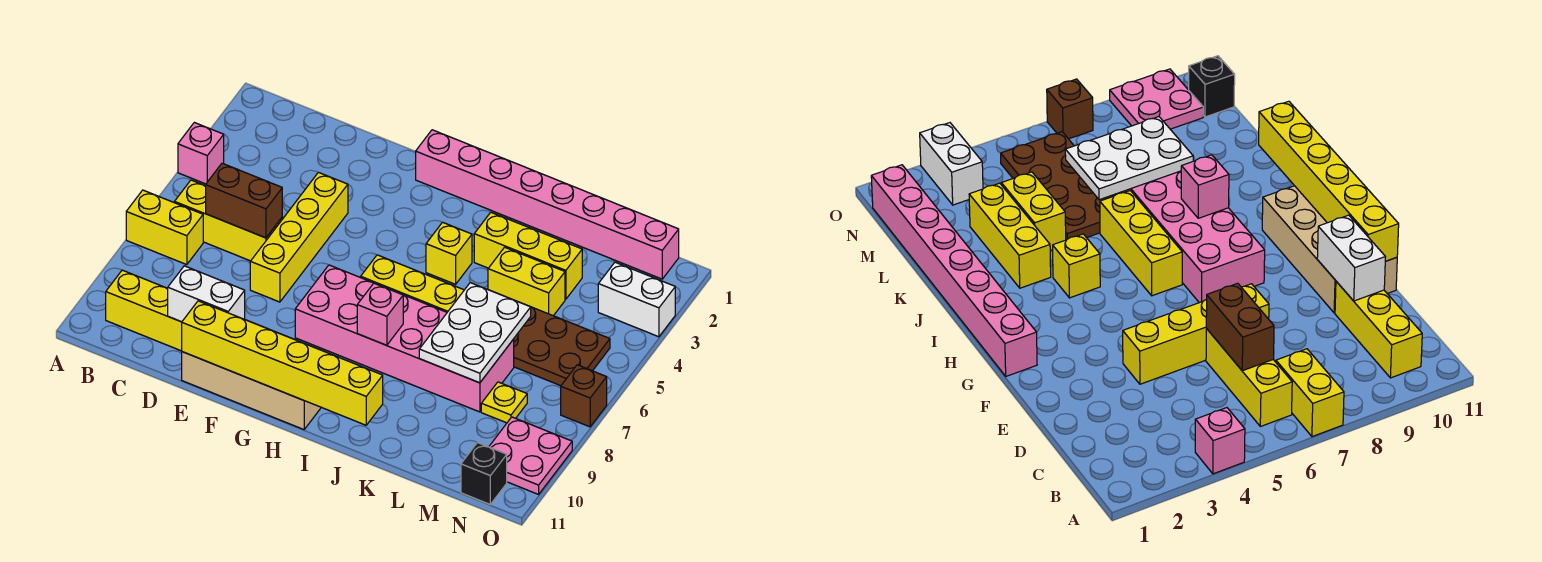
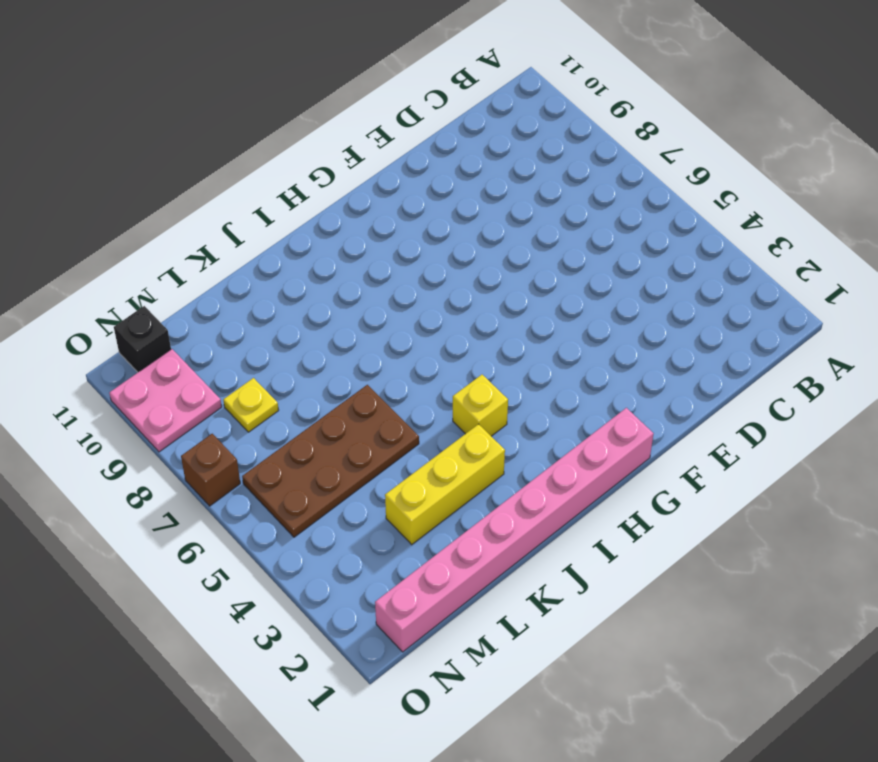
none -> pink brick A4 level 1
none -> yellow brick A7:B7 level 1
none -> yellow brick B6:D6 level 1

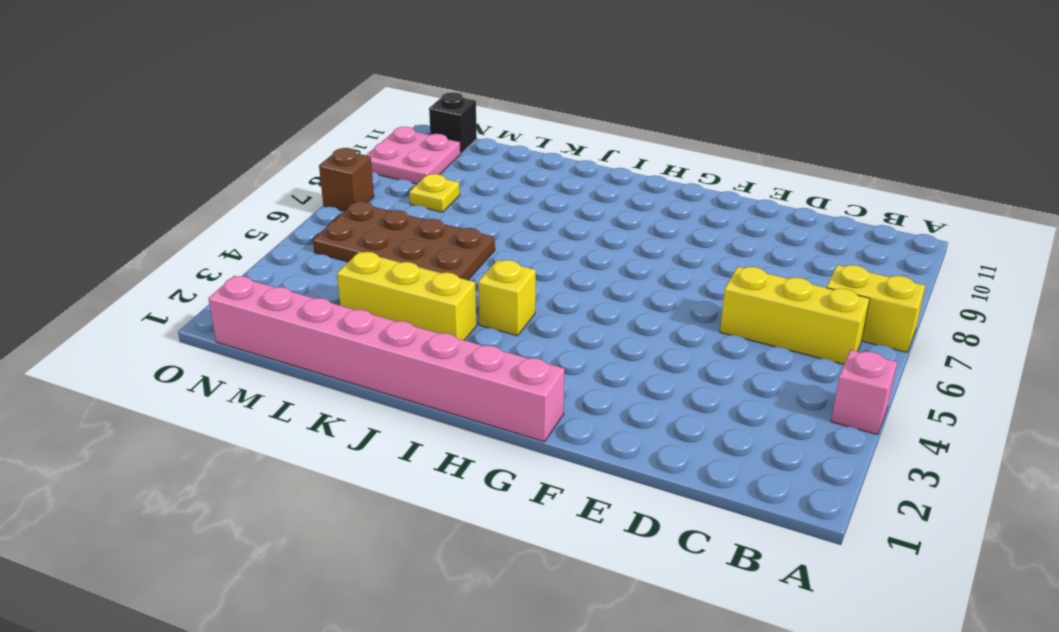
none -> yellow brick B10:D10 level 1
none -> yellow brick E4:E7 level 1
none -> tan brick E10:H11 level 1

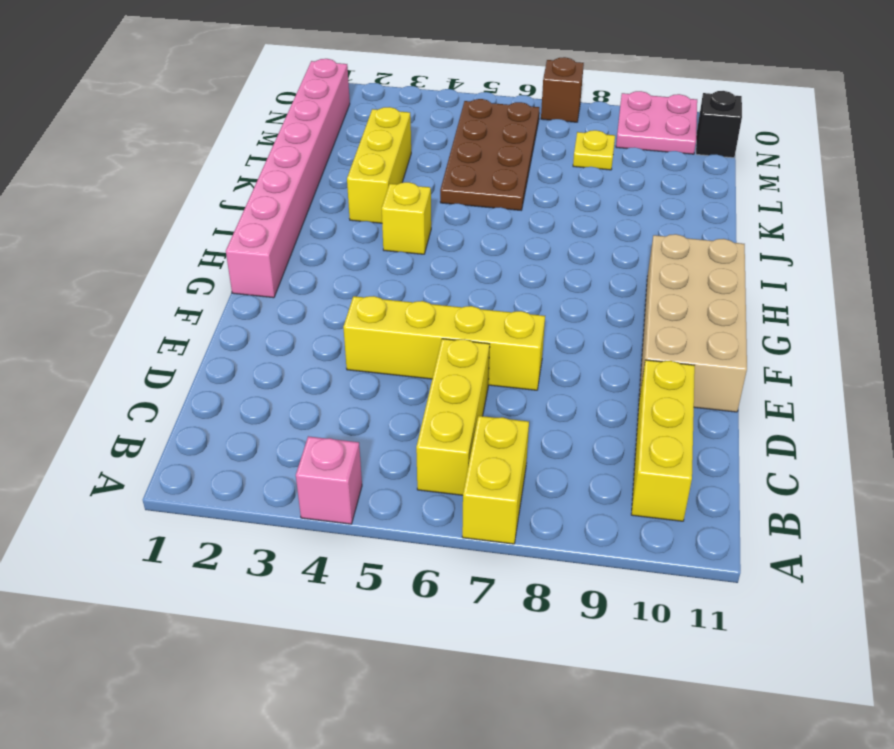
none -> pink brick G7:L8 level 1
none -> yellow brick H6:J6 level 1
none -> yellow brick K4:L4 level 1

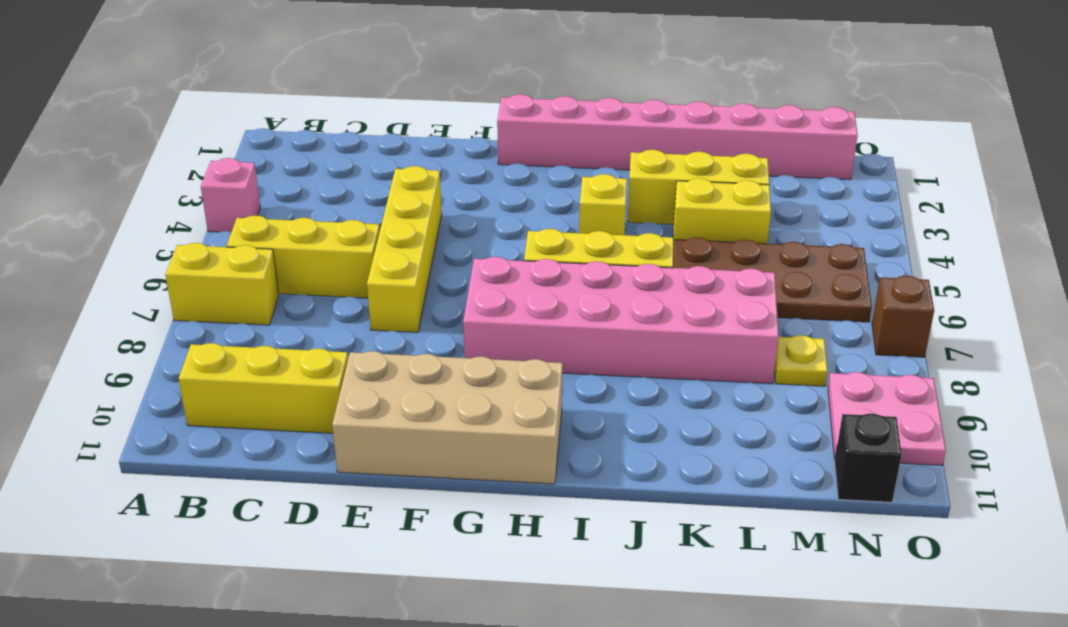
none -> white brick N3:O3 level 1
none -> brown brick C6:D6 level 2
none -> white brick D10:E10 level 2

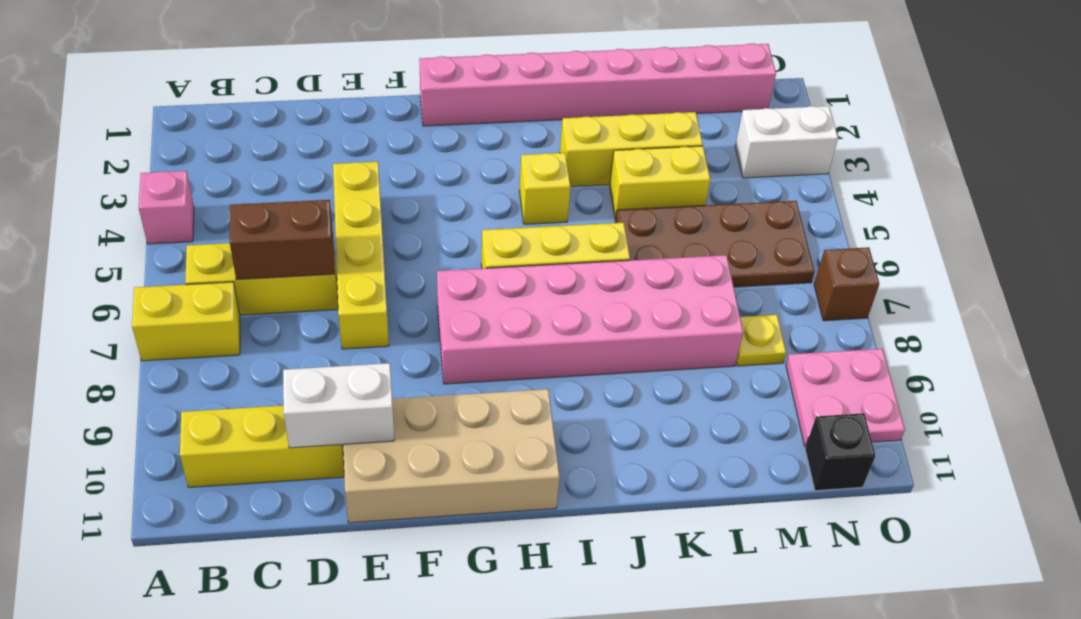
none -> yellow brick E11:J11 level 2
none -> pink brick I8 level 2
none -> white plate K6:L8 level 2

